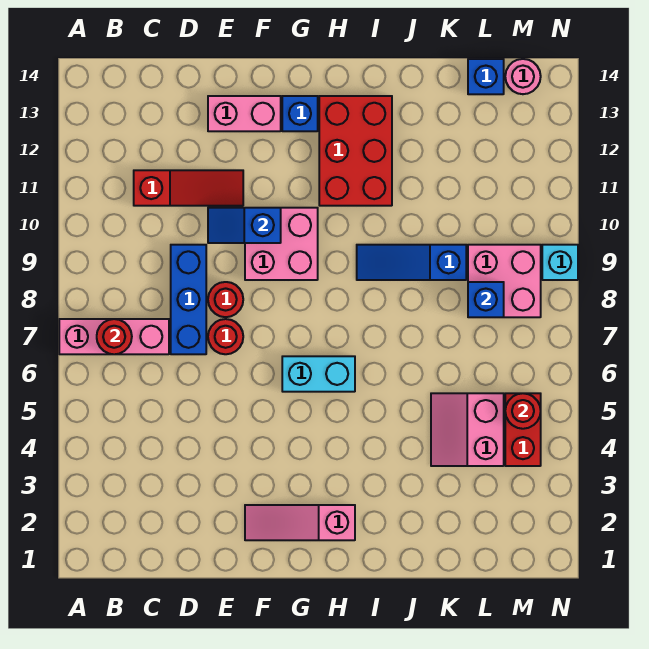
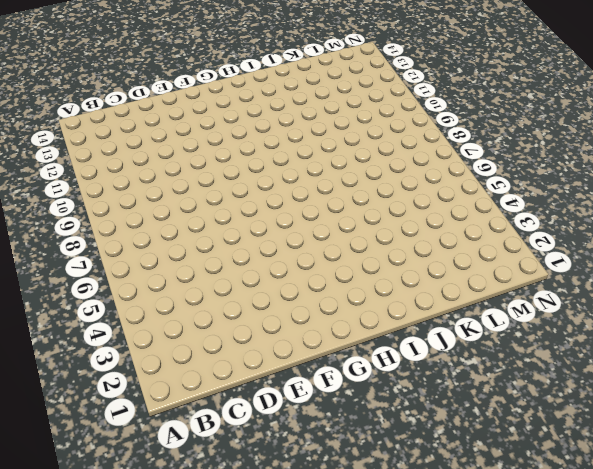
none -> pink brick A7:C7 level 1
none -> red slope C11:E11 level 1 top C
none -> blue brick D7:D9 level 1

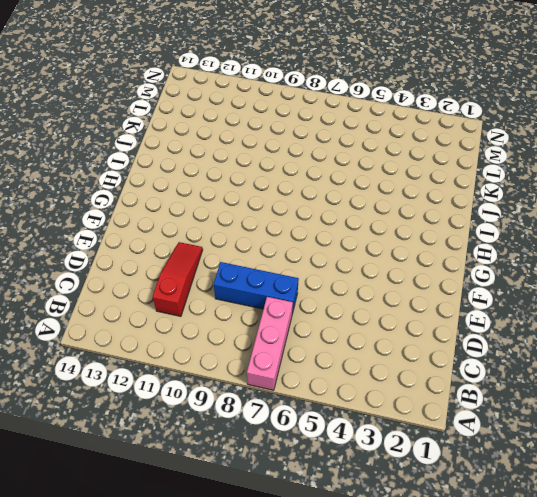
none -> red round brick E7 level 1
none -> red round brick E8 level 1
none -> pink brick E13:F13 level 1

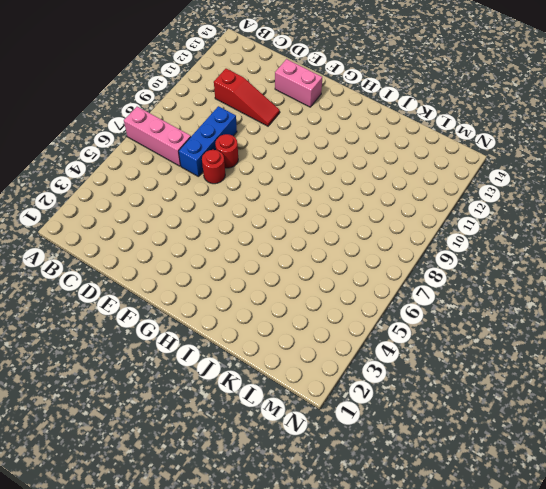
none -> pink slope F2:H2 level 1 top H
none -> pink brick F9:G10 level 1
none -> cyan brick G6:H6 level 1

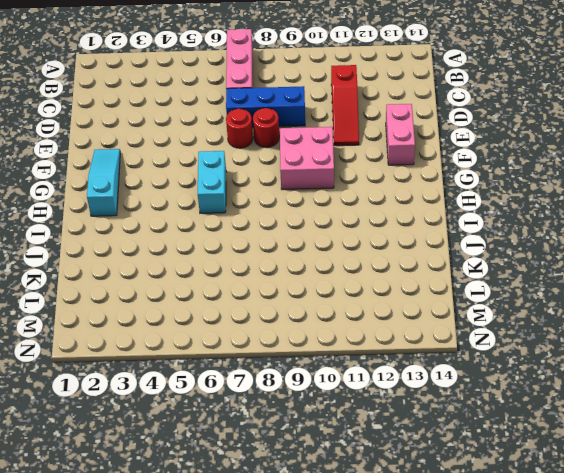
cyan slope F2:H2 level 1 top H -> pink slope F2:H2 level 1 top H
none -> blue brick G13 level 1
none -> red brick H11:I13 level 1
none -> blue slope I9:K9 level 1 top K

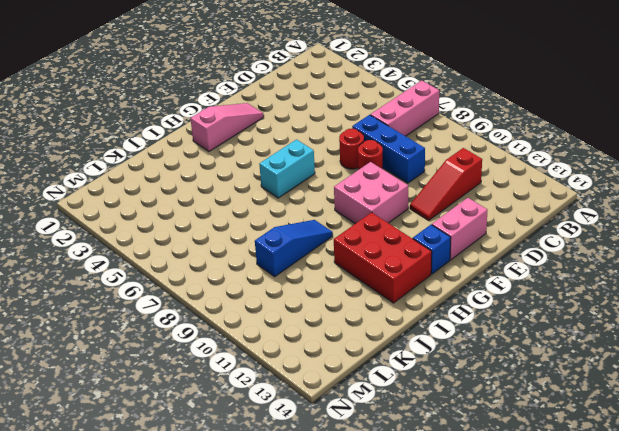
none -> pink slope K4:L5 level 1 top L
none -> pink brick L8:M9 level 1
none -> blue brick L14 level 1

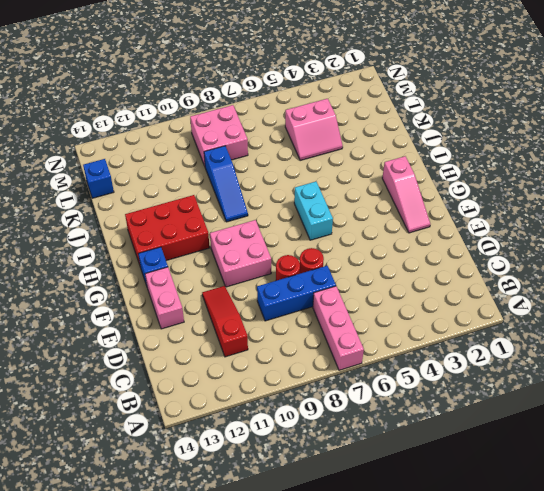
none -> red brick M4:M5 level 1
none -> pink round brick M14 level 1
none -> cyan brick N9 level 1

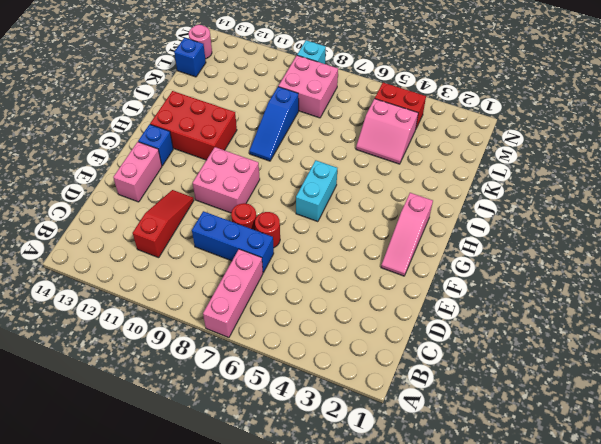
none -> red round brick B7 level 2
none -> blue slope E10:F10 level 2 top F
none -> blue brick L8 level 2

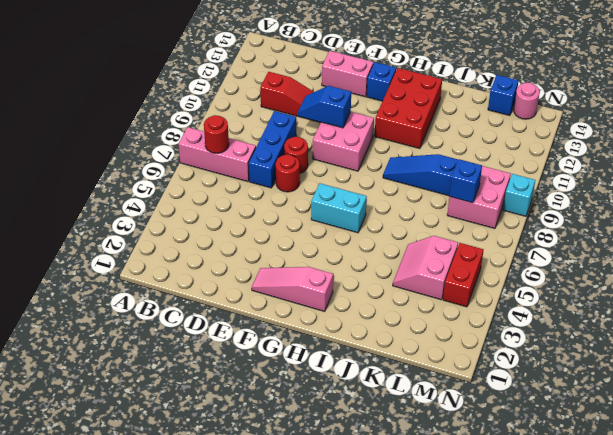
none -> red round brick M5 level 2

